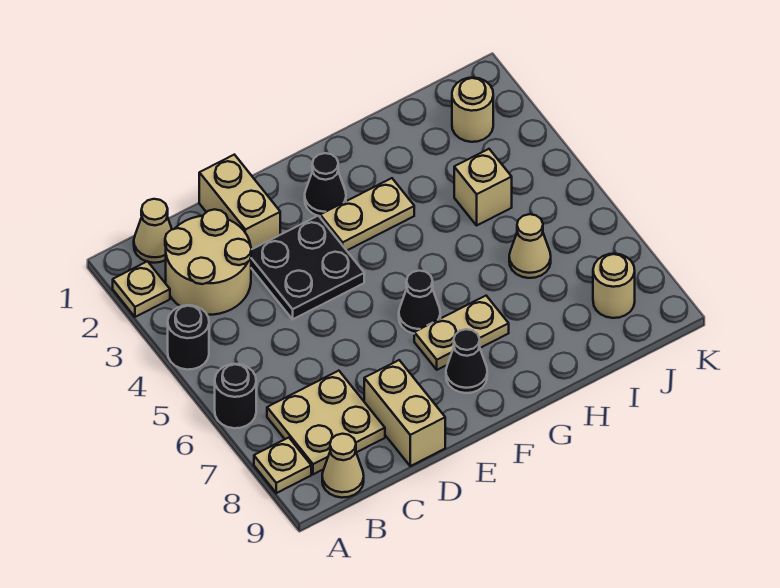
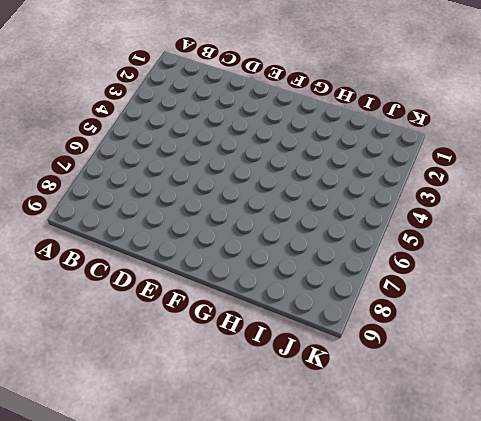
none -> tan plate A2 level 1
none -> black round brick A4 level 1
none -> black round brick A6 level 1

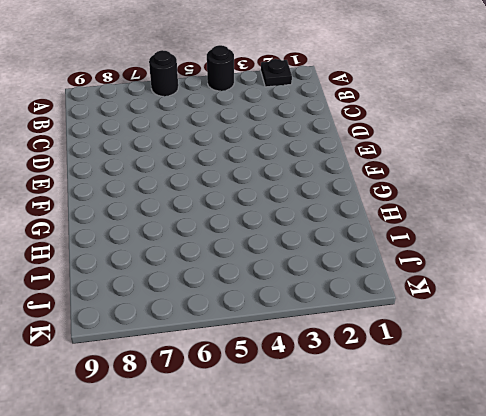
black plate A2 level 1 -> tan plate A2 level 1
none -> tan plate A8 level 1
none -> tan cone B1 level 1
none -> tan round brick B2:C3 level 1

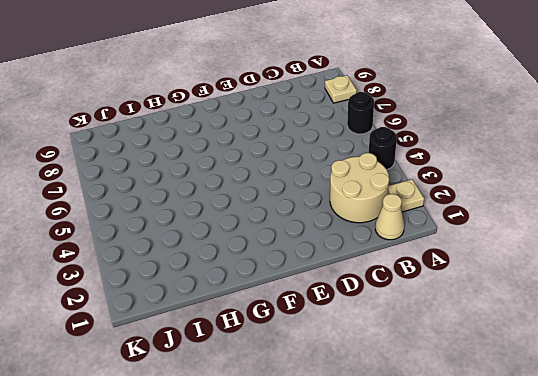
none -> tan plate B7:C8 level 1
none -> tan cone B9 level 1
none -> tan brick D1:D2 level 1

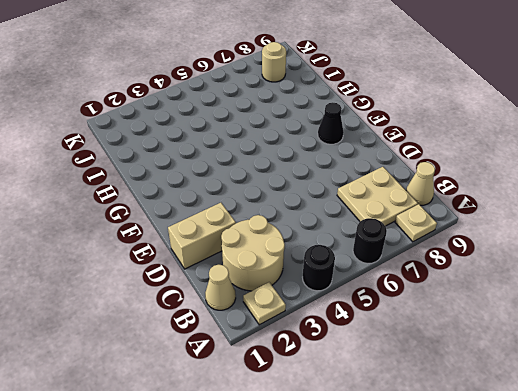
none -> black plate D3:E4 level 1
none -> tan brick D8:D9 level 1
none -> black cone F2 level 1

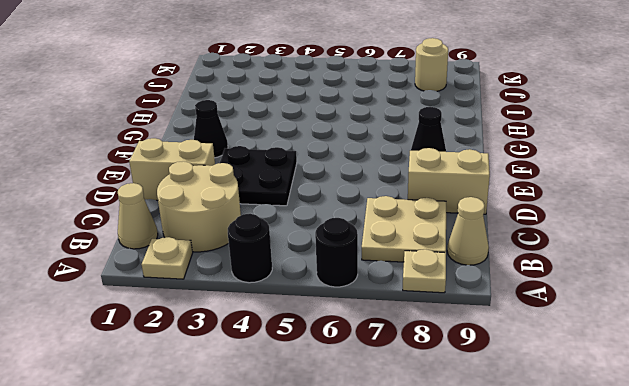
none -> tan plate F3:G3 level 1
none -> black cone F6 level 1
none -> tan plate F7:G7 level 1

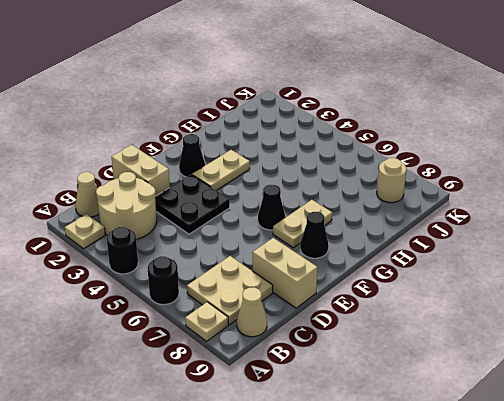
none -> tan brick I4 level 1
none -> tan cone I6 level 1
none -> tan round brick J2 level 1

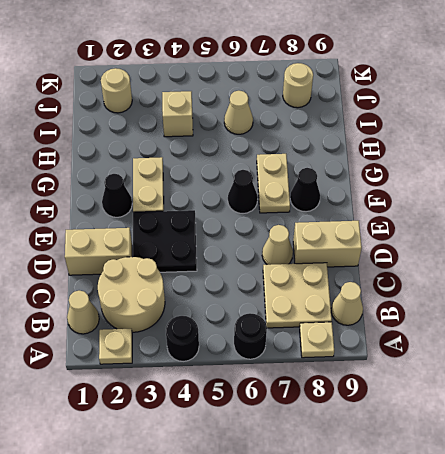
tan cone D7 level 1 -> none

